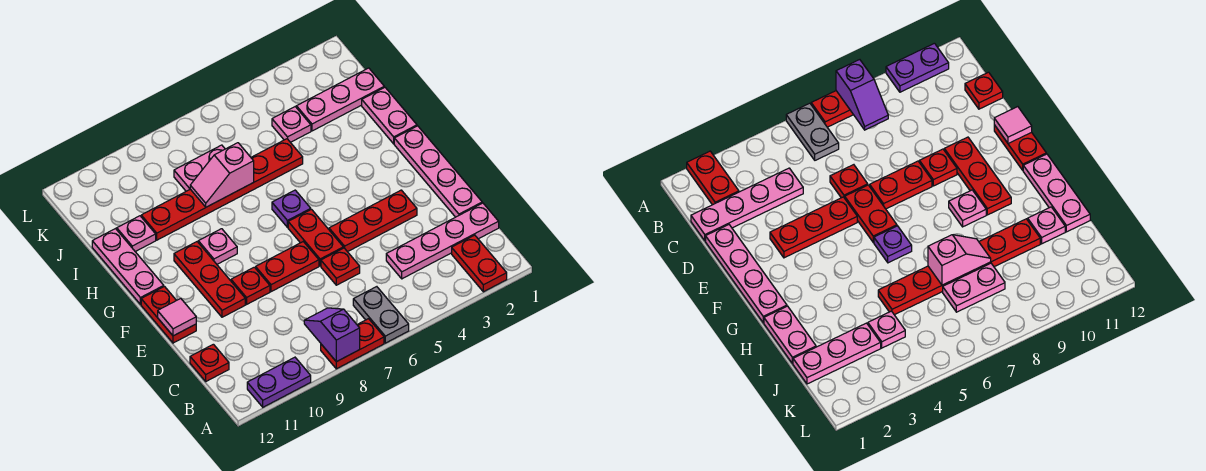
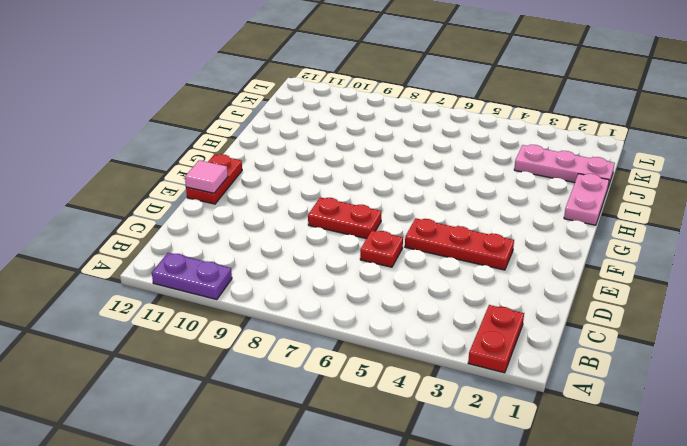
none -> grey plate A6:B6 level 1
none -> red plate A7:A8 level 1
none -> pink plate C1:C4 level 1

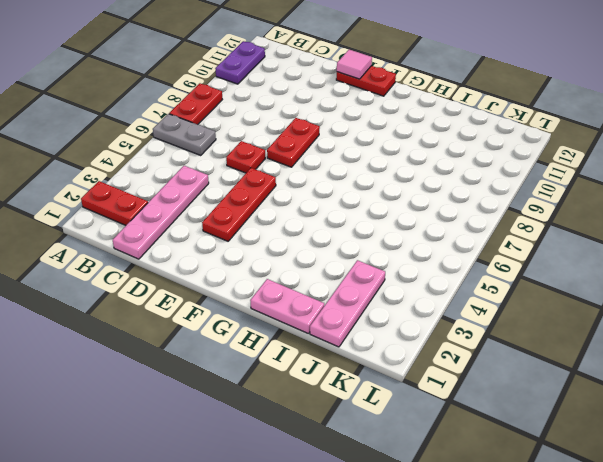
none -> red plate C12 level 1
none -> pink plate D1:G1 level 1
none -> red plate E6:F6 level 1

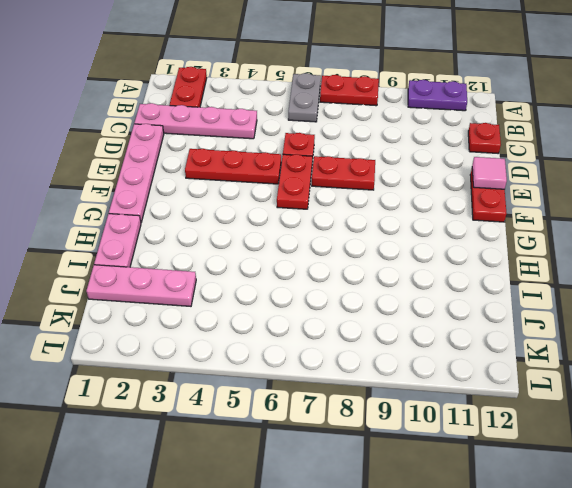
none -> red plate E9 level 1
none -> red plate E10:G10 level 1
none -> purple plate G6 level 1

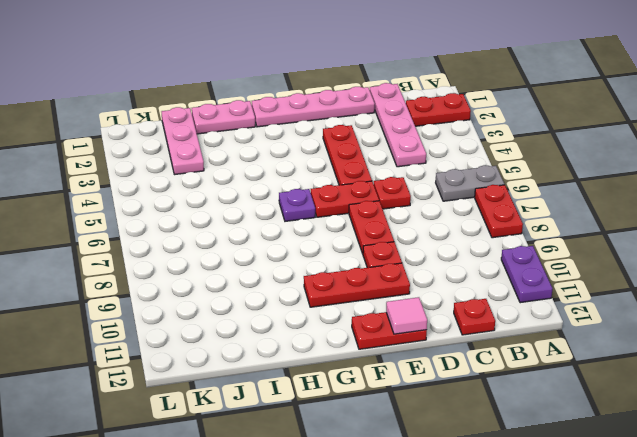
none -> pink plate G9 level 1
none -> pink plate G12:I12 level 1
none -> red plate I5:I10 level 1

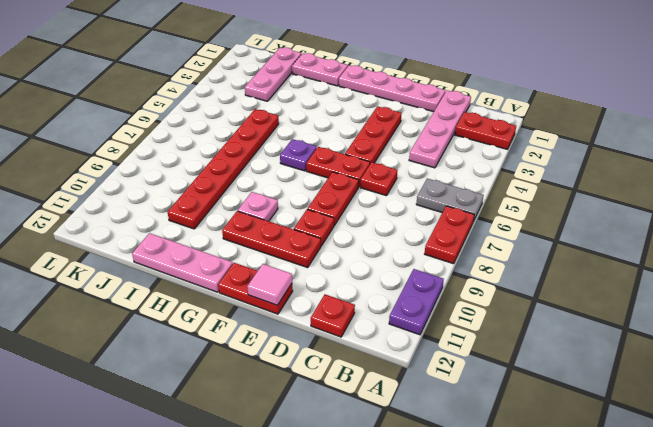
none -> pink plate I11 level 1
none -> pink plate J4 level 1
none -> pink plate J7:J8 level 1

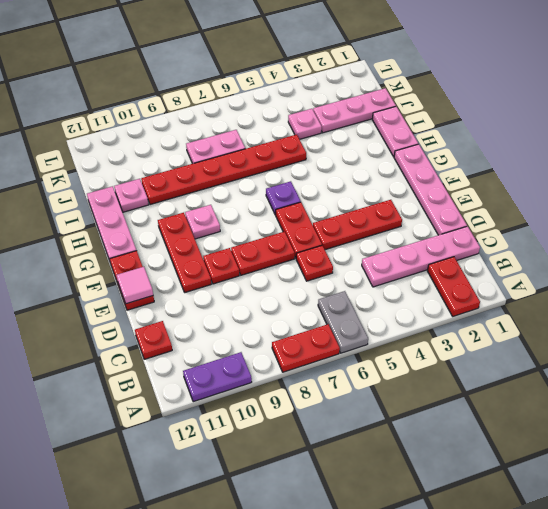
none -> purple slope A8:B8 level 2 top A
none -> pink slope I7:I8 level 2 top 7

